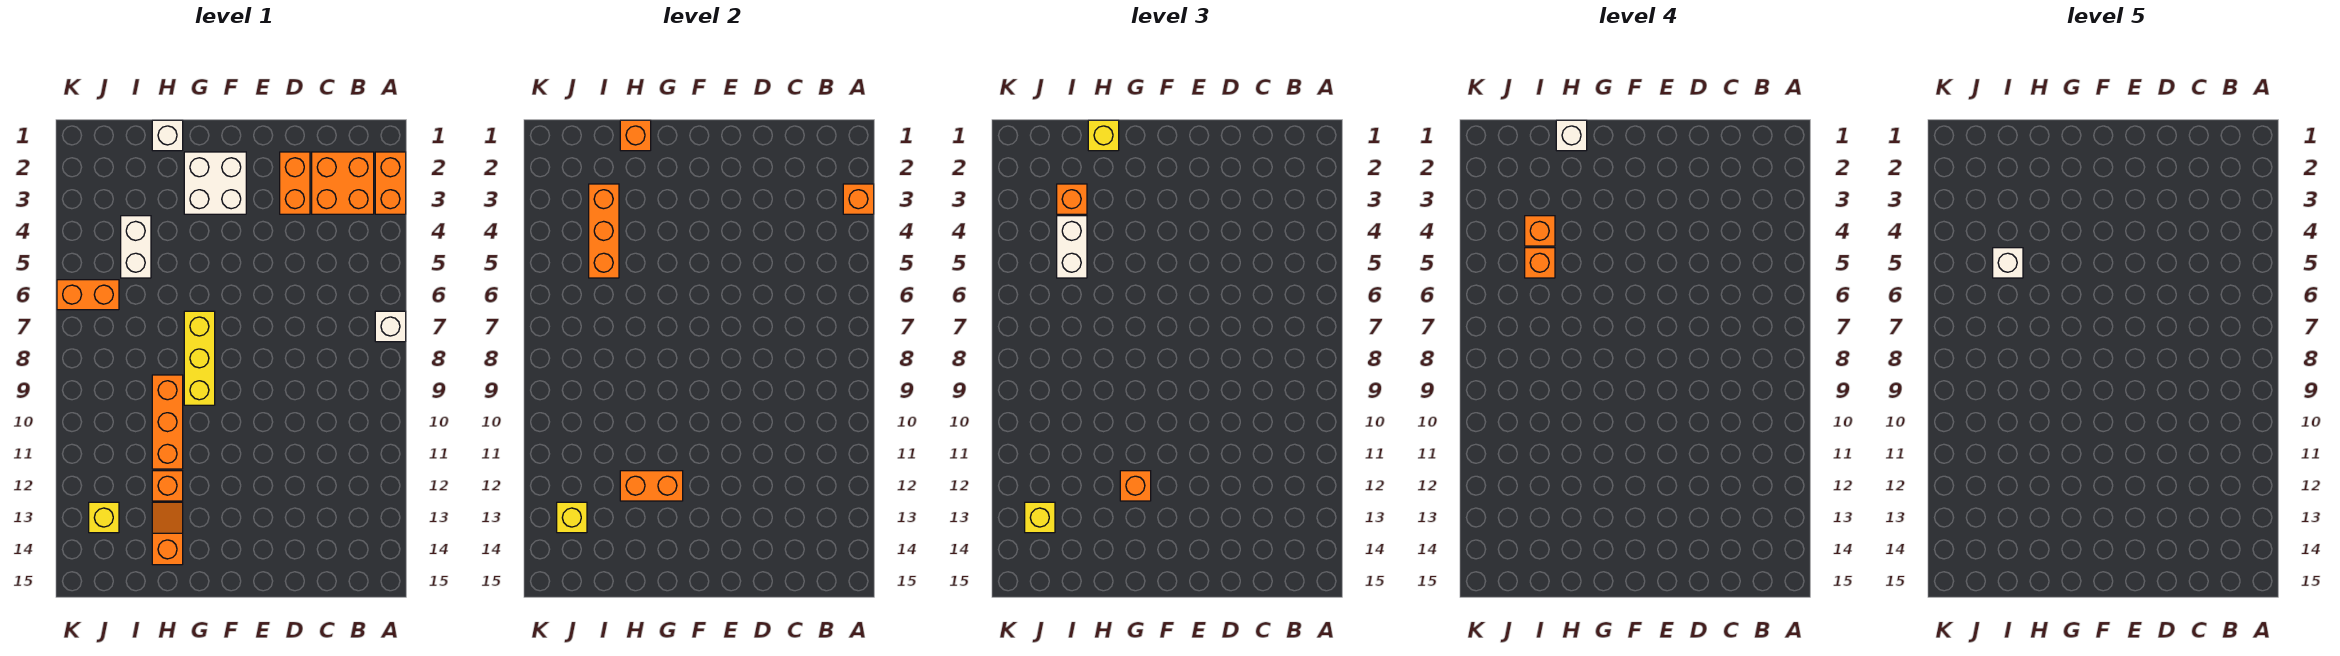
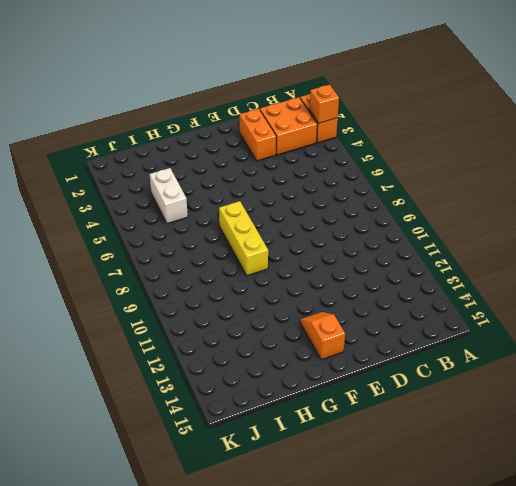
orange slope F13:F14 level 1 top 14 -> orange slope H13:H14 level 1 top 14
none -> white brick A7 level 1
none -> white brick F2:G3 level 1
none -> white brick H1 level 1

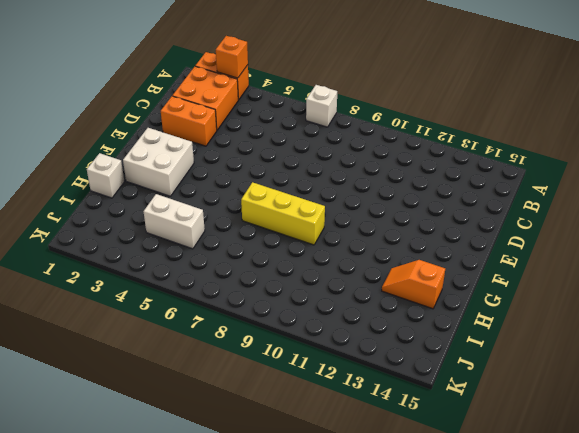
none -> orange brick H9:H11 level 1
none -> orange brick H12 level 1
none -> orange brick J6:K6 level 1

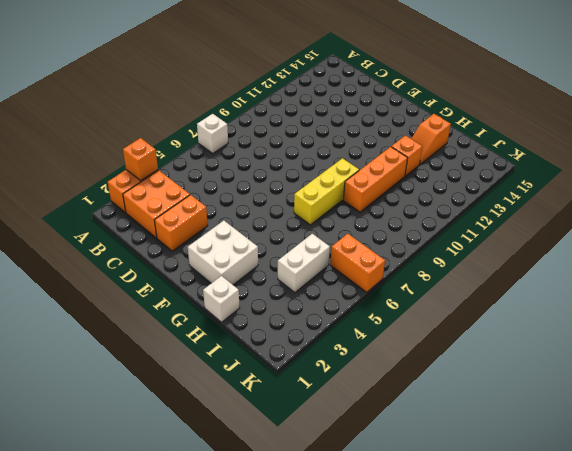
none -> yellow brick J13 level 1
none -> orange brick G12:H12 level 2
none -> orange brick H1 level 2

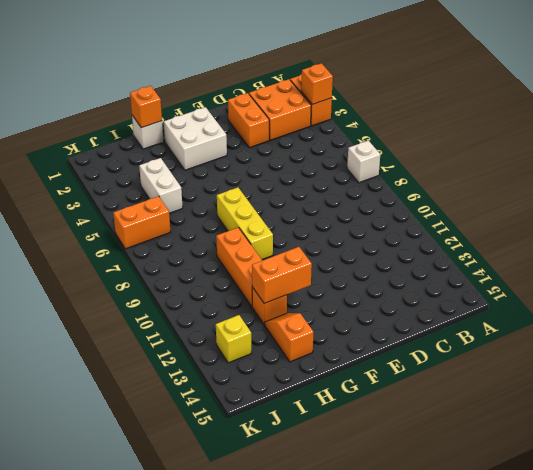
none -> orange brick I3:I5 level 2
none -> yellow brick J13 level 2
none -> orange brick G12 level 3

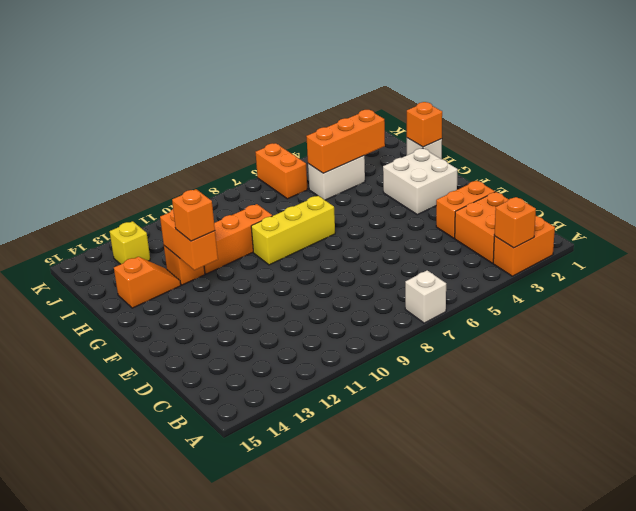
none -> yellow brick J13 level 2
none -> yellow brick H1 level 3
none -> orange brick I3 level 3

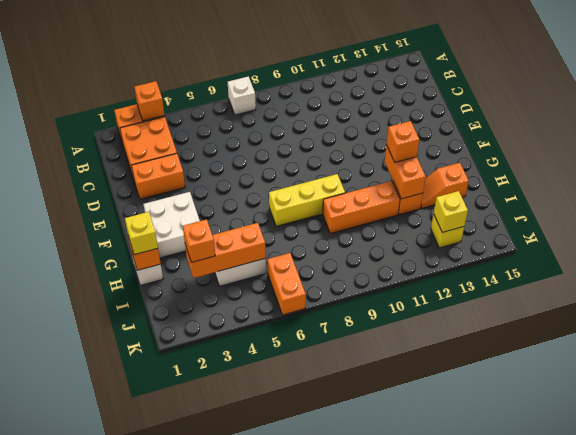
none -> white brick I4:I5 level 3
none -> yellow brick J13 level 3
none -> white brick H1 level 4

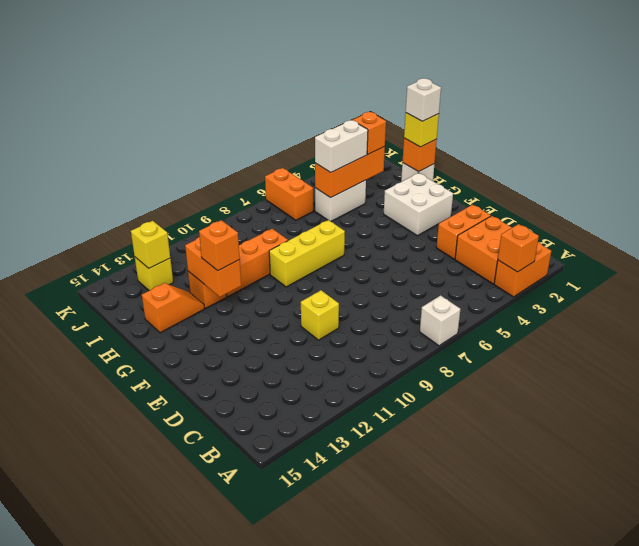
yellow brick D10 level 1 -> yellow brick J13 level 3
none -> orange brick I4 level 4
none -> orange brick I5 level 4
none -> white brick I5 level 5

